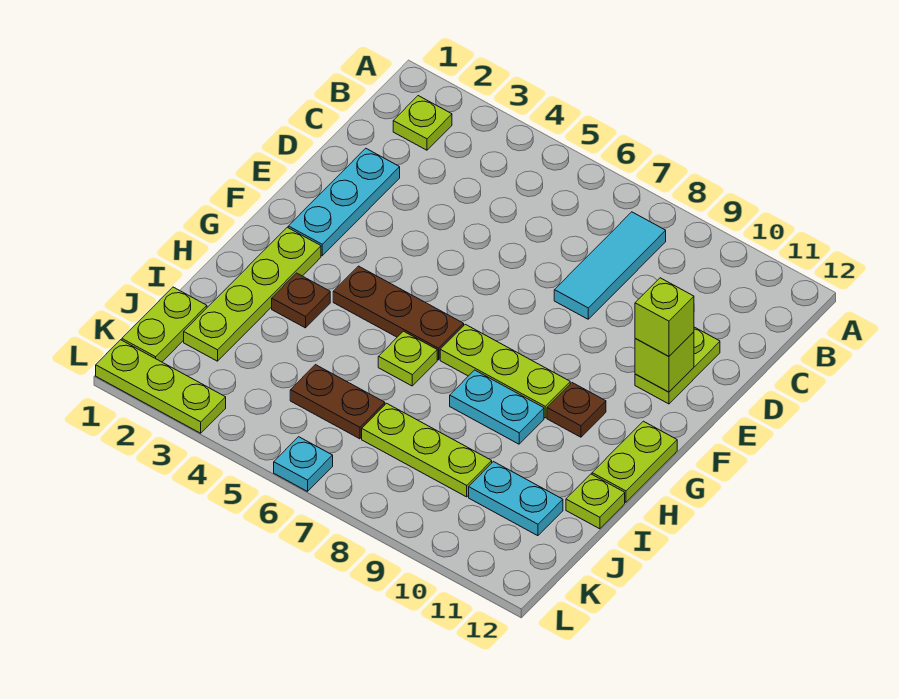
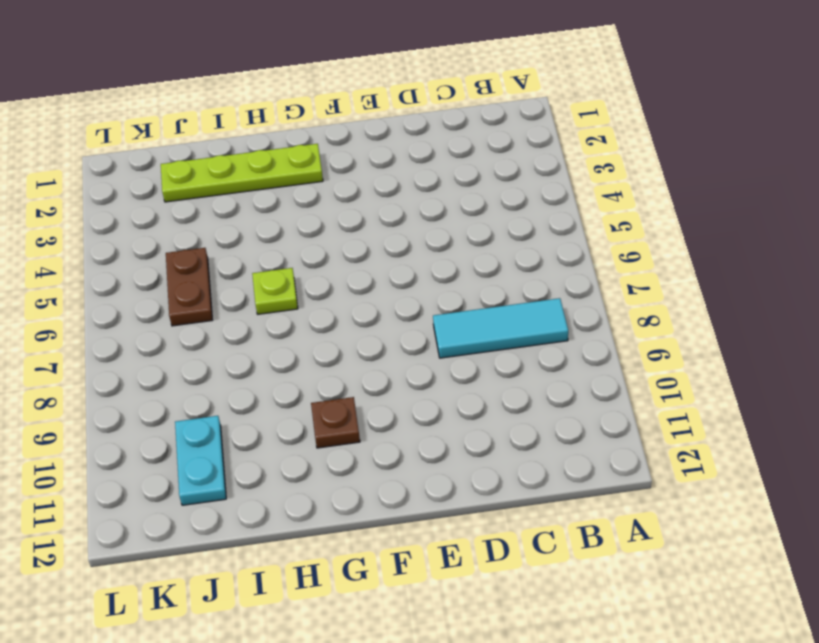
none -> lime plate B2 level 1
none -> cyan plate D2:F2 level 1
none -> lime plate D11:E11 level 1

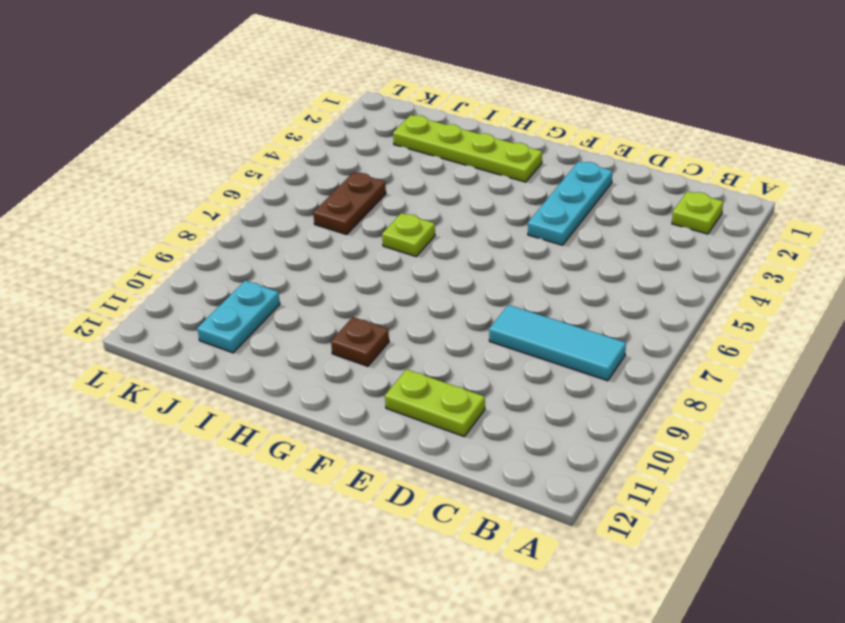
cyan plate E2:E4 level 1 -> cyan plate D2:F2 level 1
none -> brown plate G4:G6 level 1
none -> lime plate G7:G9 level 1
none -> lime plate G12:H12 level 1

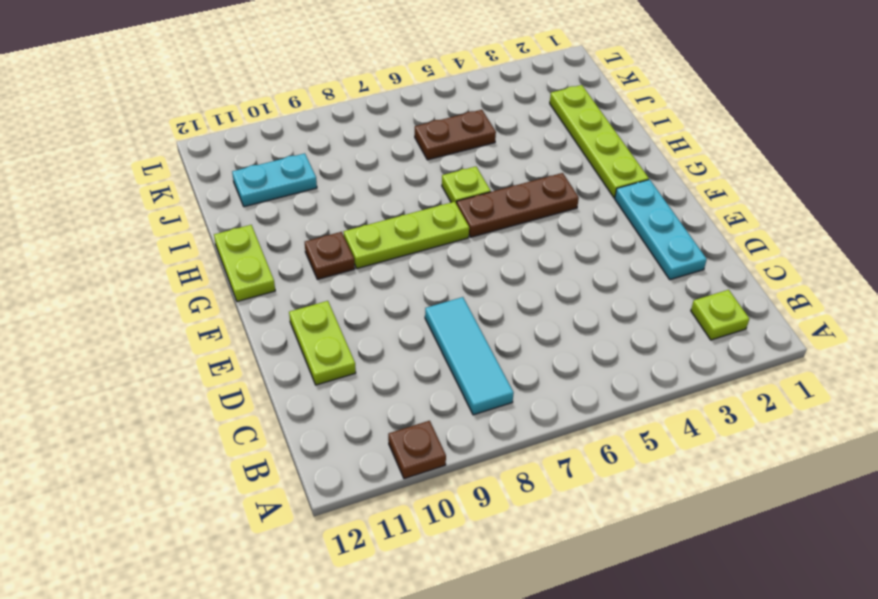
brown plate A10 level 1 -> brown plate H3 level 1
none -> cyan plate H8:H9 level 1
none -> lime plate I12 level 1
none -> lime plate J1:K1 level 1

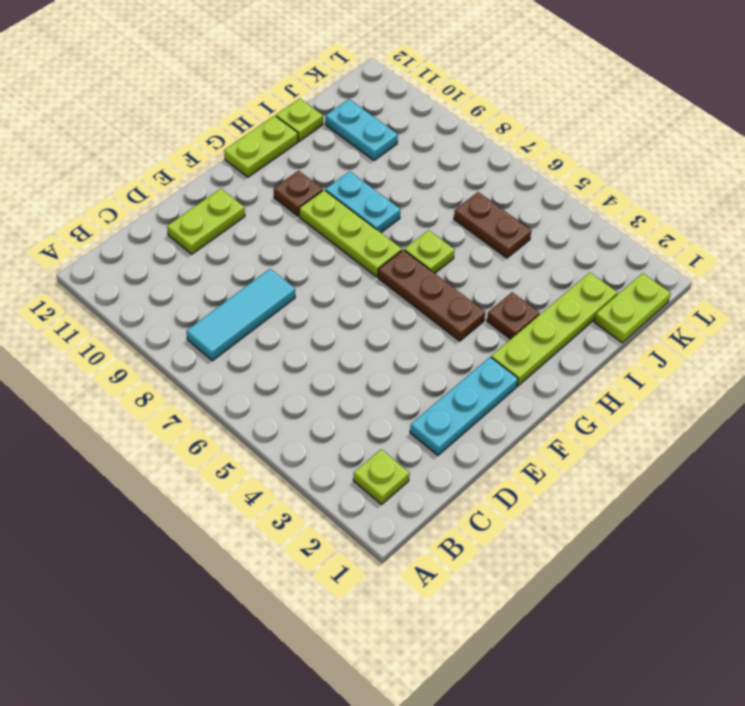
none -> lime plate J7:J9 level 1
none -> lime plate L1:L3 level 1
none -> cyan plate L6 level 1

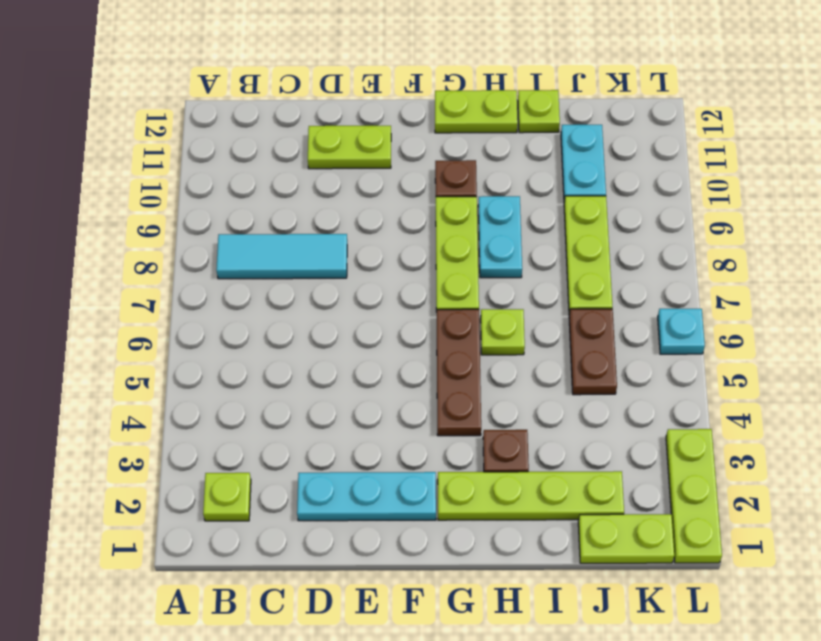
none -> lime brick E11 level 2
none -> lime brick E11 level 3

